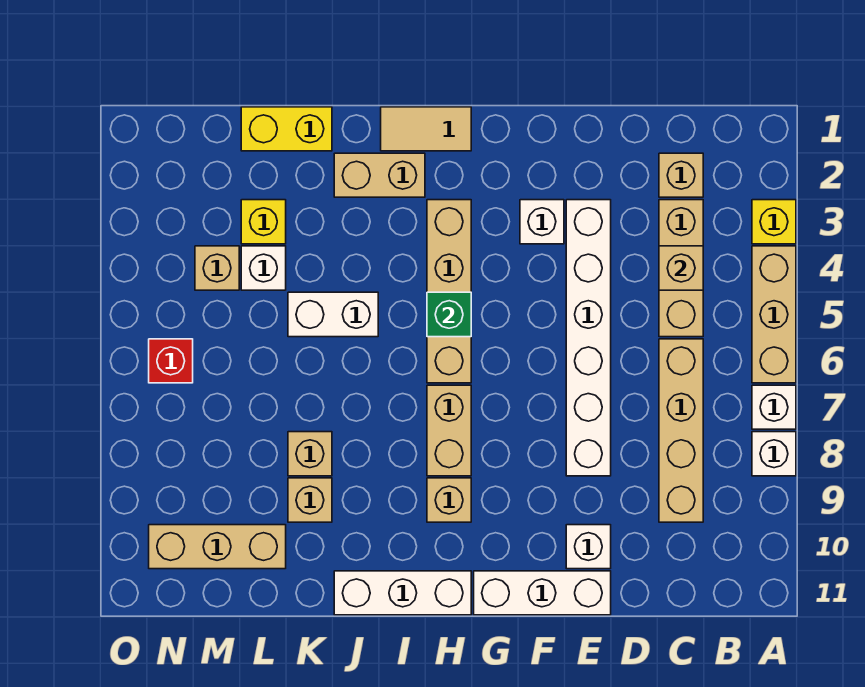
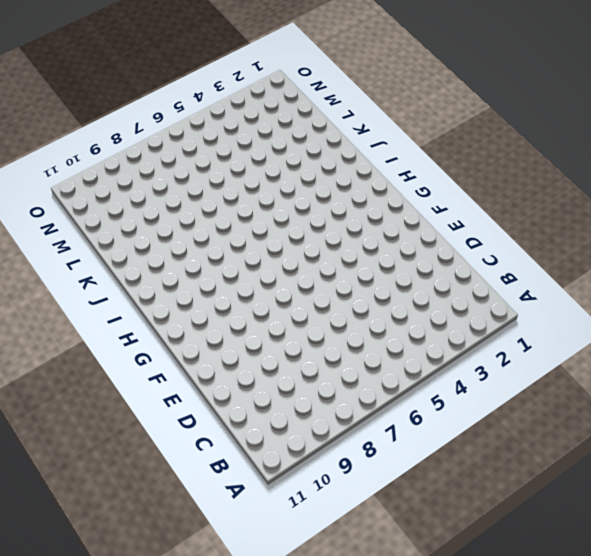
none -> yellow brick A3 level 1
none -> tan brick A4:A6 level 1
none -> white brick A7 level 1

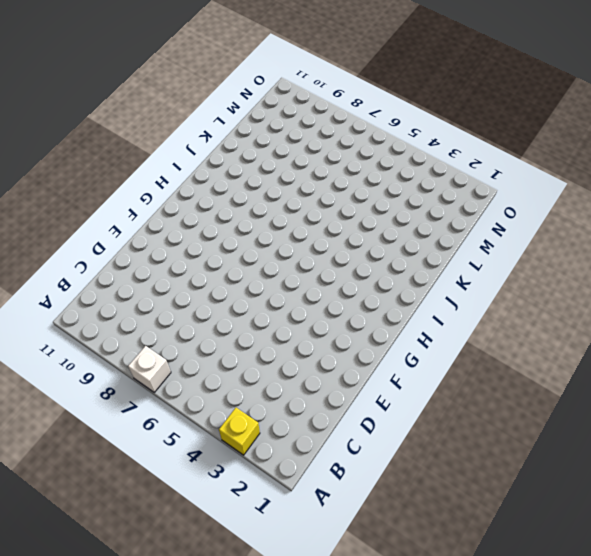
none -> tan brick A4:A6 level 1
none -> white brick A8 level 1
none -> tan brick C2 level 1

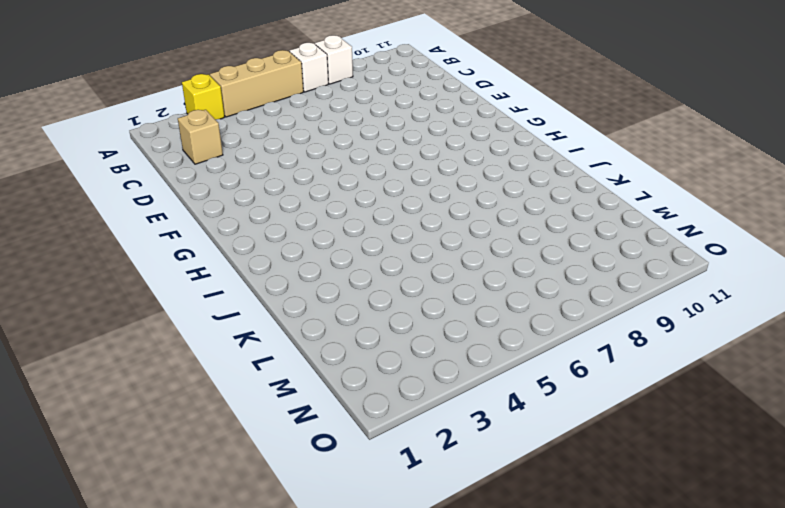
none -> tan brick C3:C5 level 1
none -> tan brick C6:C9 level 1
none -> white brick E3:E8 level 1

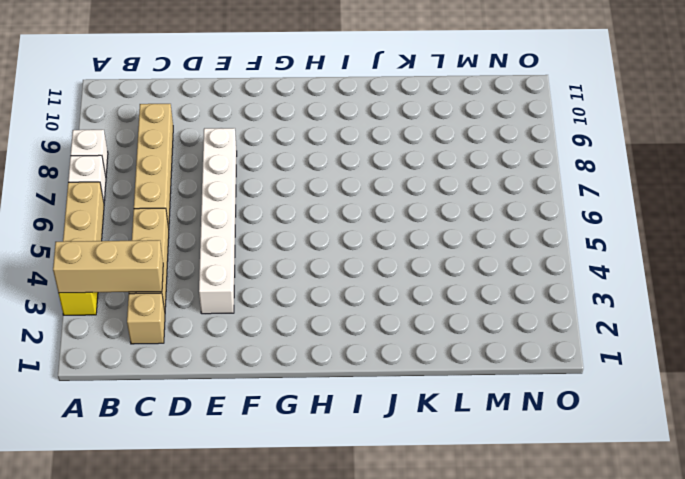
tan brick A3:C3 level 2 -> tan brick L10:N10 level 1
none -> white brick E10 level 1
none -> white brick E11:G11 level 1
none -> white brick F3 level 1

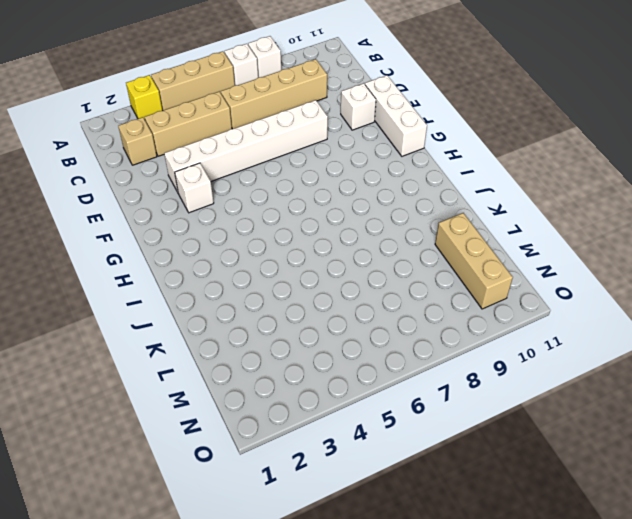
none -> tan tile H1:I1 level 1
none -> tan brick H3:H6 level 1
none -> tan brick H7:H8 level 1

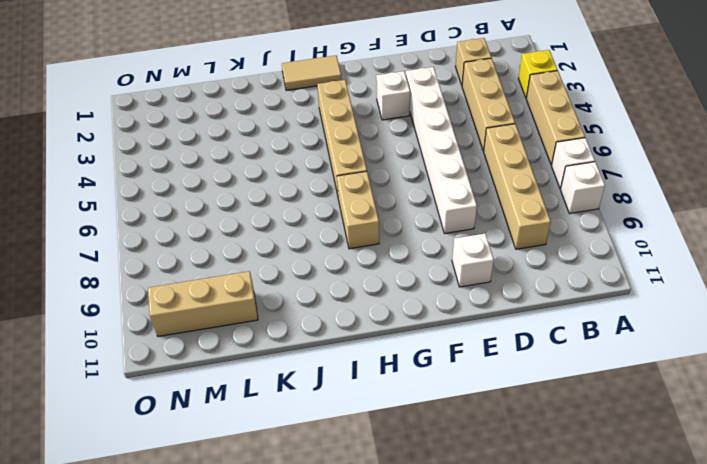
none -> white brick E11:G11 level 1
none -> tan brick H9 level 1
none -> white brick H11:J11 level 1

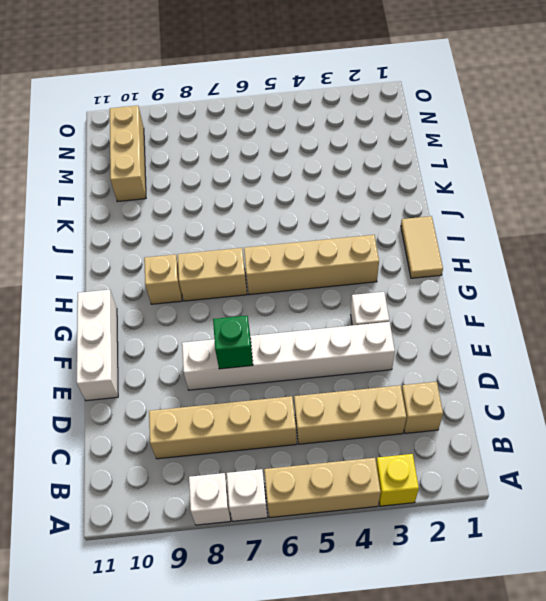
green brick E7 level 2 -> green brick H5 level 2
none -> white brick E10 level 1
none -> white brick H11:J11 level 1
none -> tan brick I2:J2 level 1

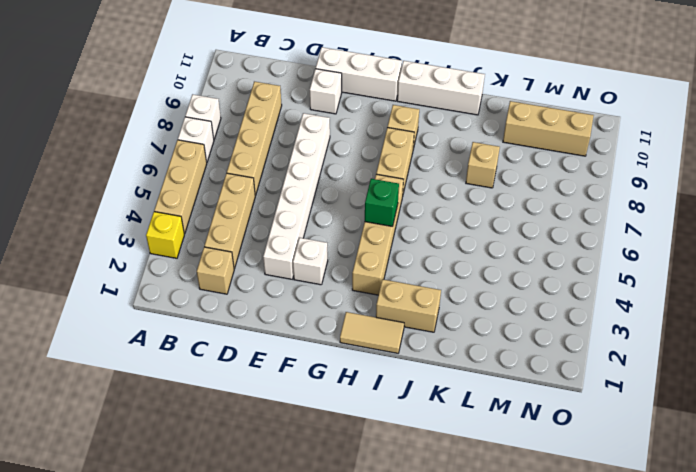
none -> white brick J5:K5 level 1
none -> yellow brick K1:L1 level 1
none -> tan brick K9 level 1

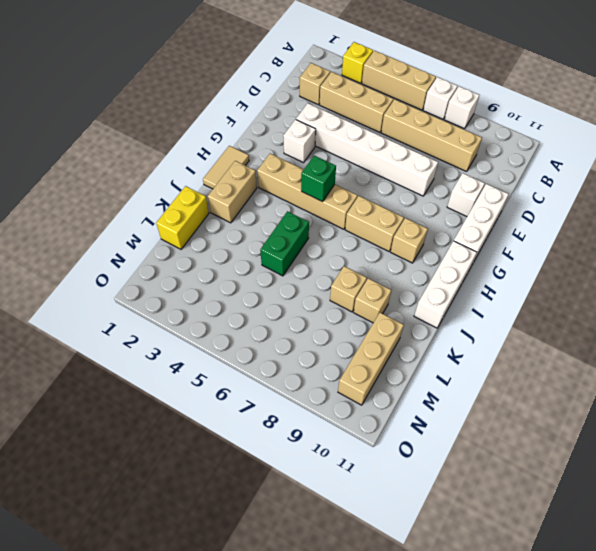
green brick J5:K5 level 1 -> white brick J5:K5 level 1
none -> yellow brick L3 level 1
none -> white brick L4 level 1
none -> tan brick M4 level 1

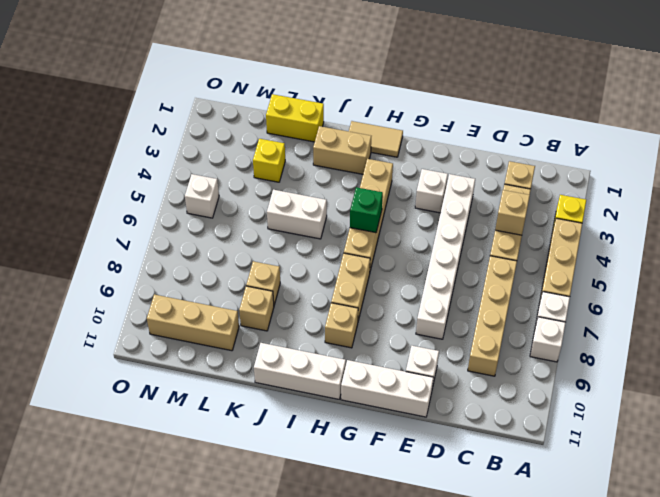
white brick N5 level 1 -> white brick L4 level 1
none -> tan brick M4 level 1
none -> red brick N6 level 1

